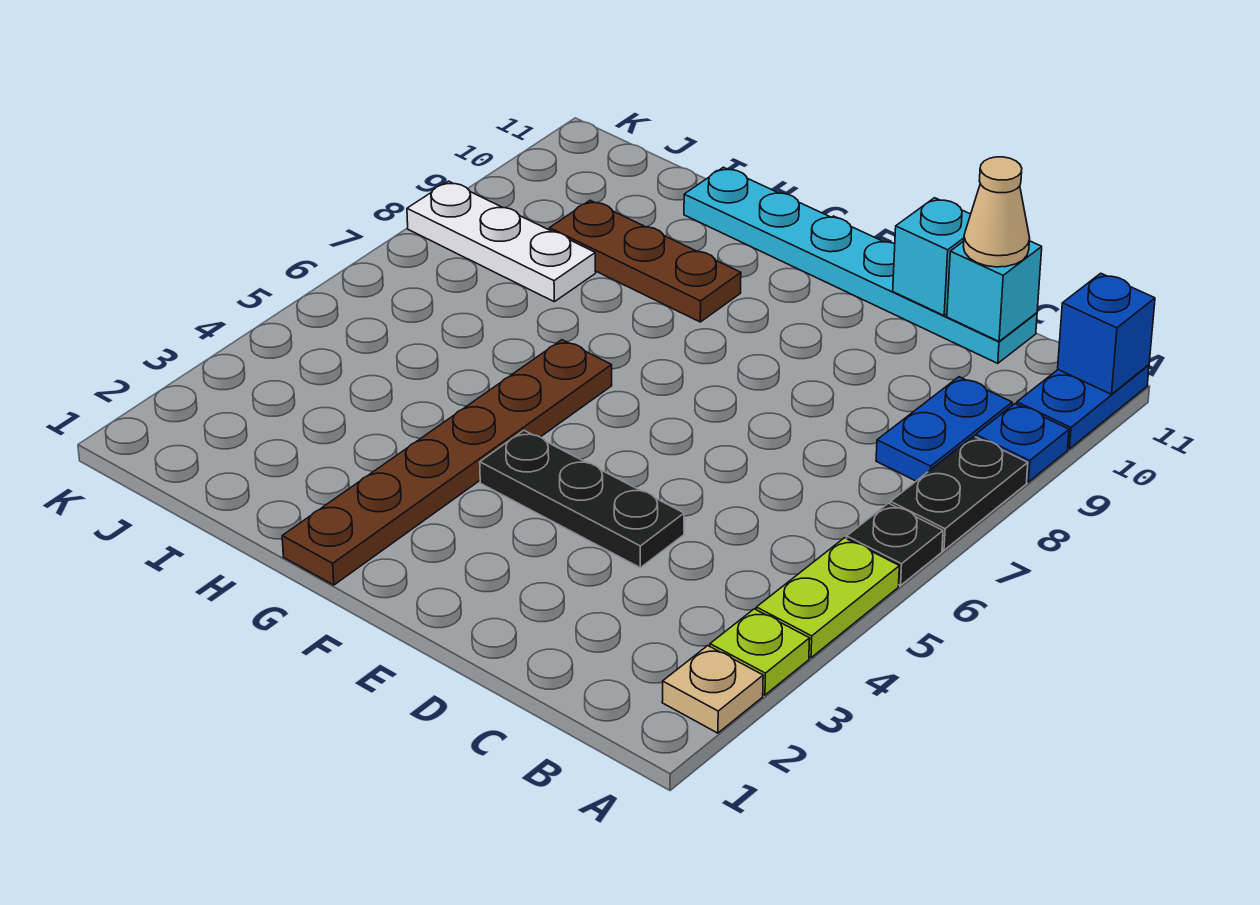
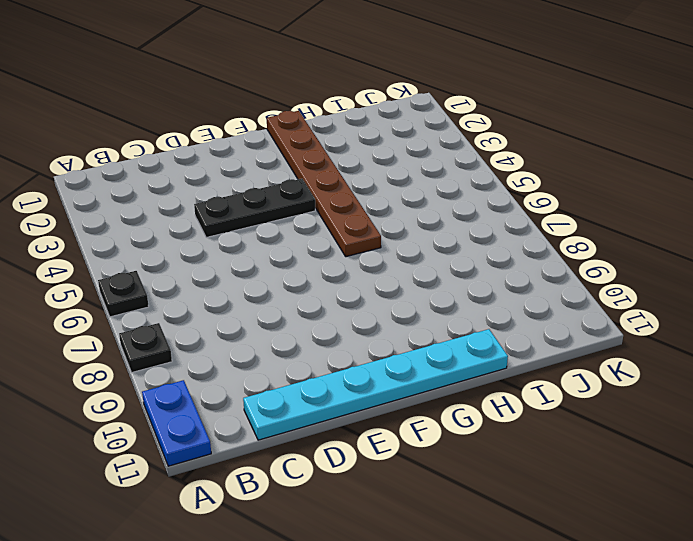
black plate A8 level 1 -> black plate A7:A8 level 1
none -> tan plate A2 level 1
none -> lime plate A3 level 1
none -> lime plate A4:A5 level 1

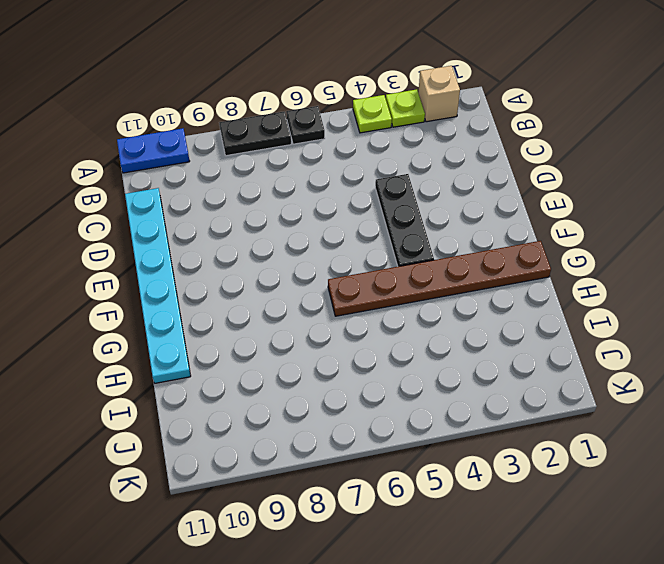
tan brick A2 level 1 -> tan plate A2 level 1
lime plate A4 level 1 -> lime plate A4:A5 level 1
none -> blue plate A9 level 1
none -> blue plate B8:B9 level 1
none -> brown plate G9:I9 level 1

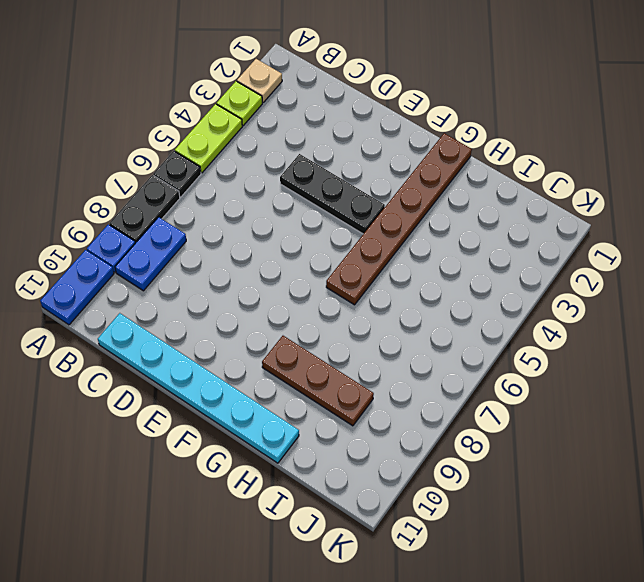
none -> white plate I8:K8 level 1
none -> blue brick A11 level 2
none -> cyan brick C11 level 2

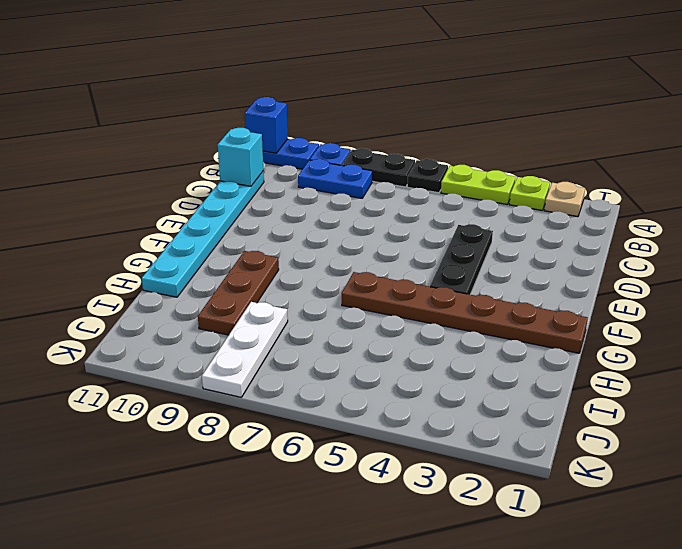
none -> cyan brick D11 level 2
none -> tan cone C11 level 3

